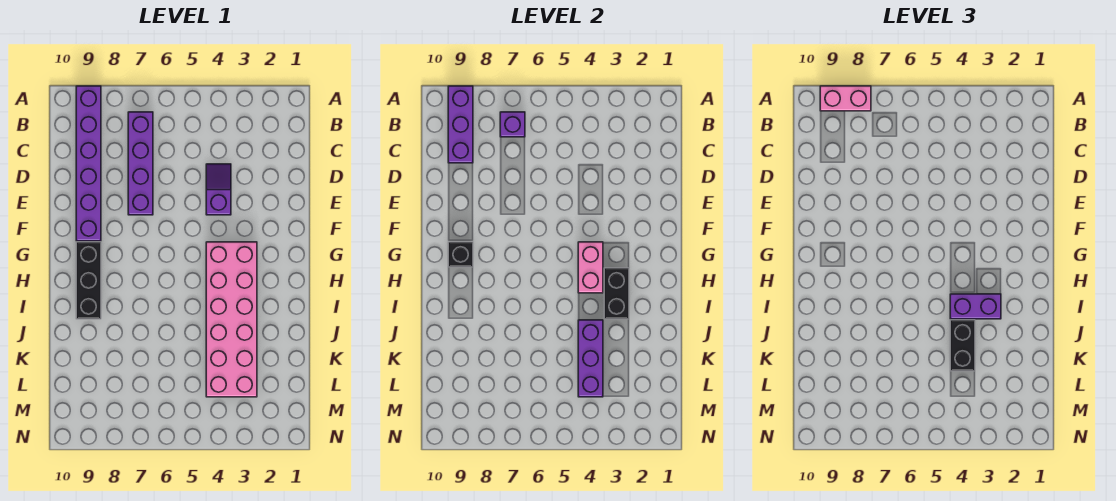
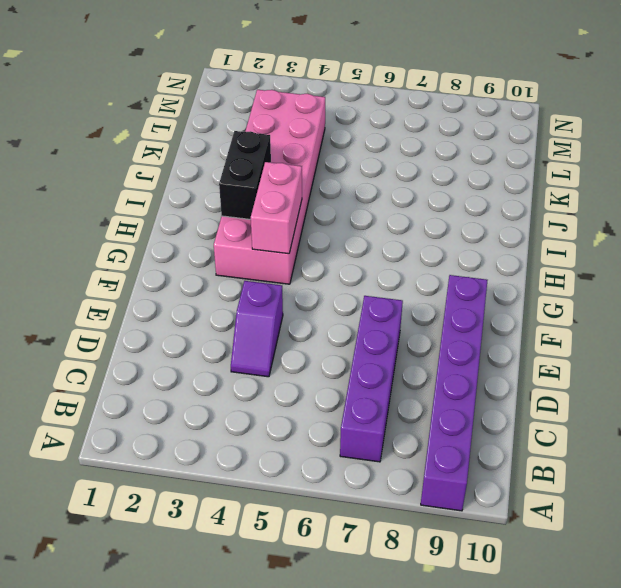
none -> black brick G9:I9 level 1
none -> purple brick A9:C9 level 2
none -> purple brick B7 level 2

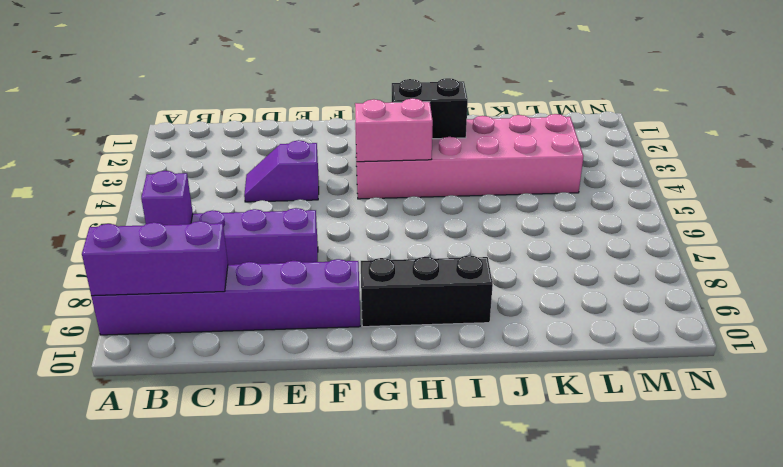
none -> black brick G9 level 2
none -> purple brick J4:L4 level 2
none -> pink brick A8:A9 level 3

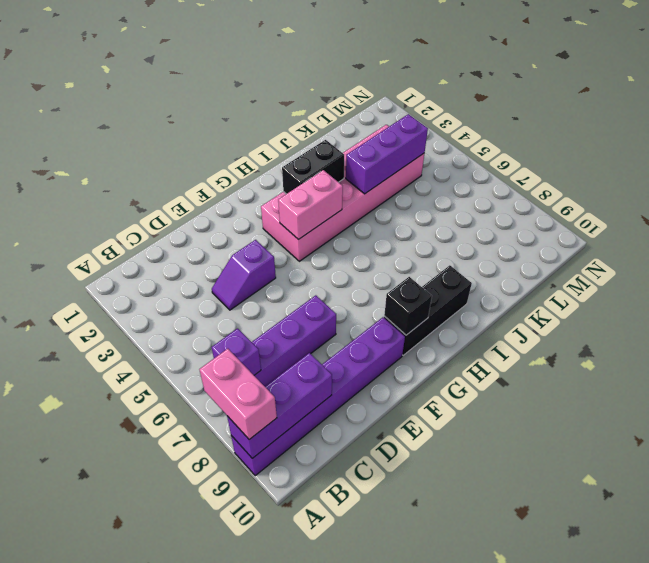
none -> purple brick I3:I4 level 3
none -> black brick J4:K4 level 3

